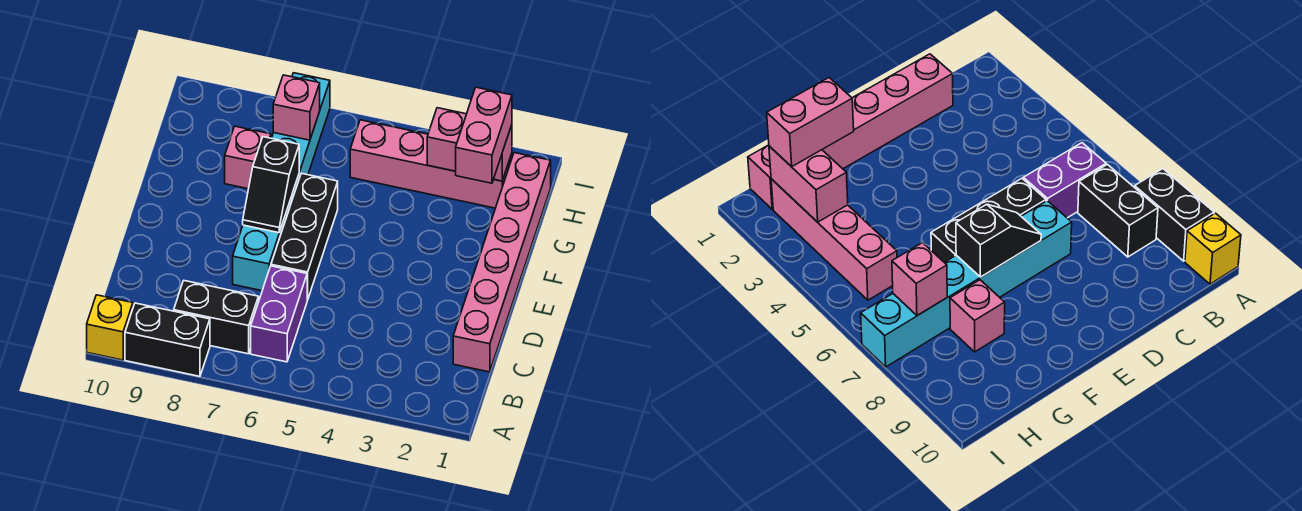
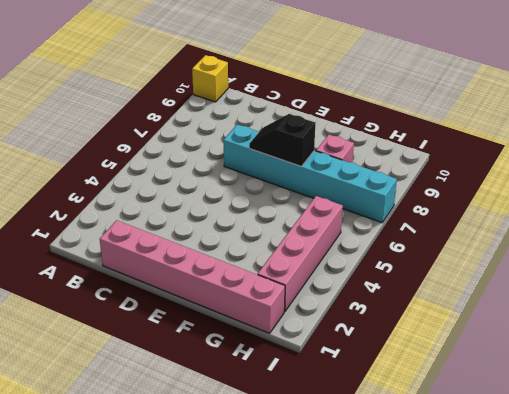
none -> black brick A8:A9 level 1
none -> purple brick B6:C6 level 1
none -> black brick B7:B8 level 1

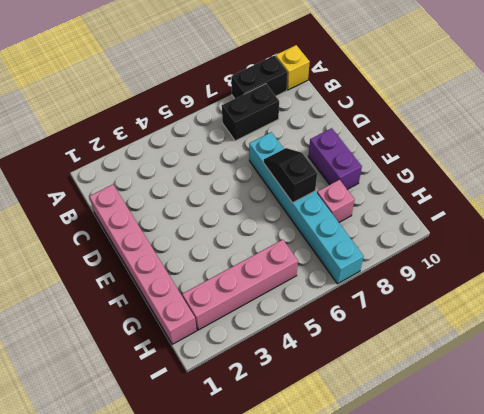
purple brick E9:F9 level 1 -> purple brick B6:C6 level 1
none -> black brick D6:F6 level 1
none -> pink brick H2:H3 level 2
none -> pink brick H7 level 2

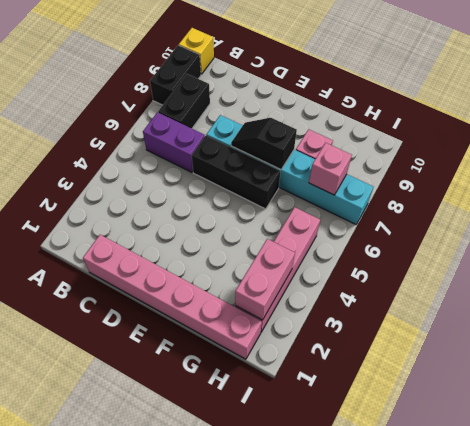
none -> pink brick G2:H2 level 3

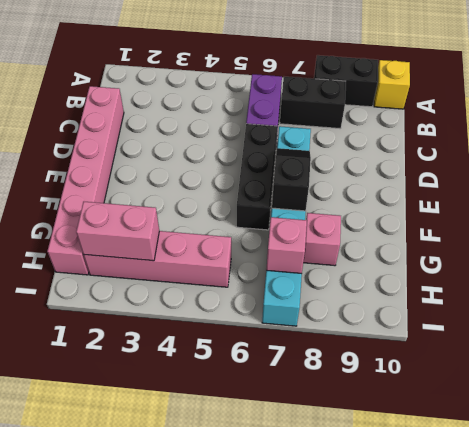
none -> pink brick G2:H2 level 3

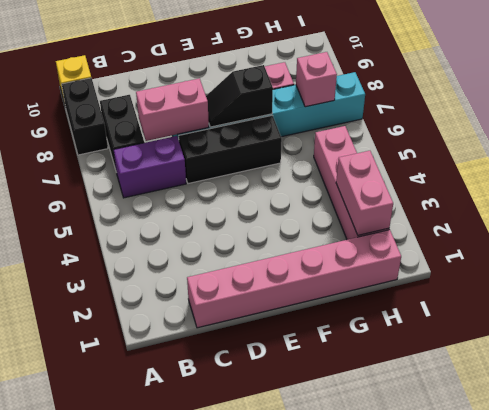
pink brick C7:D7 level 2 -> pink brick G2:H2 level 3

